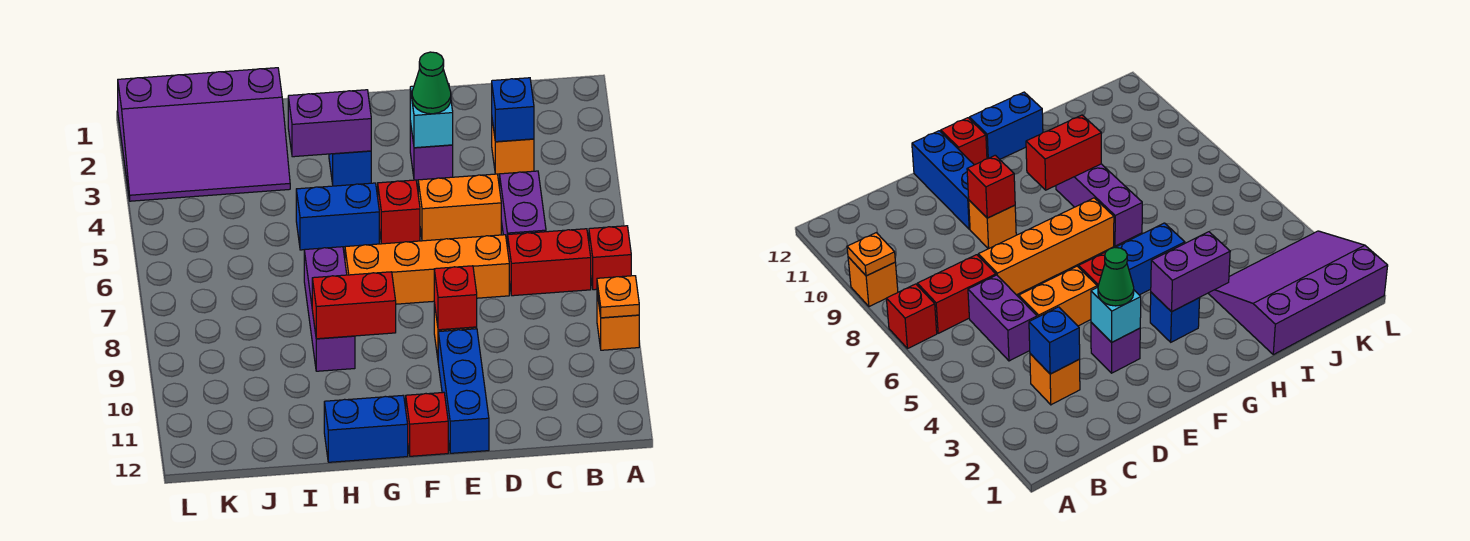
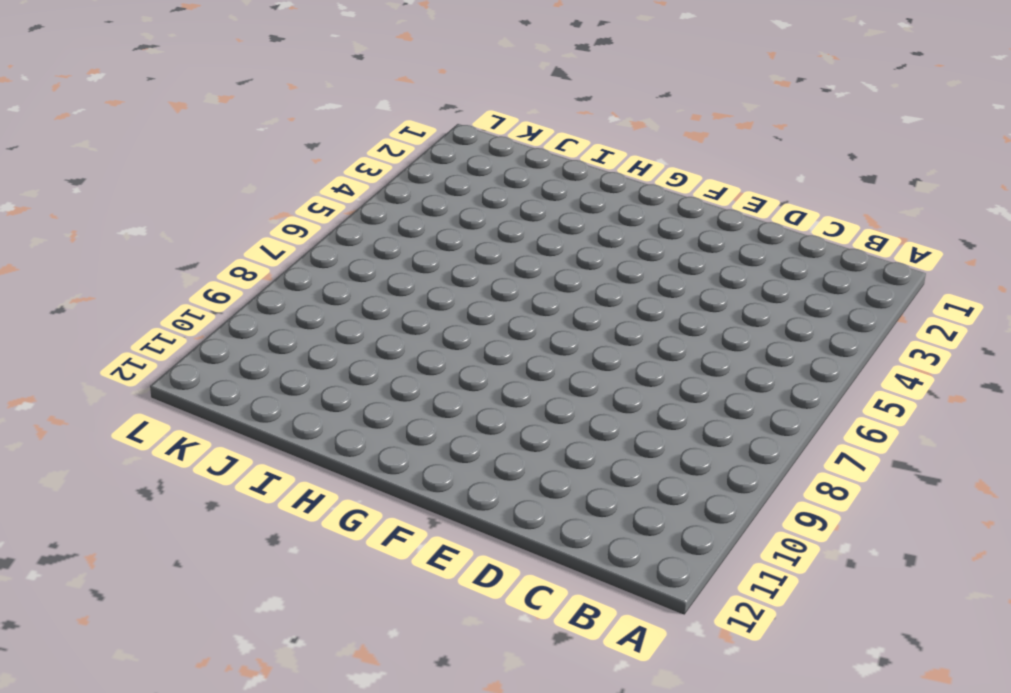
none -> red brick A7 level 1
none -> orange brick A9 level 1
none -> red brick B7:C7 level 1

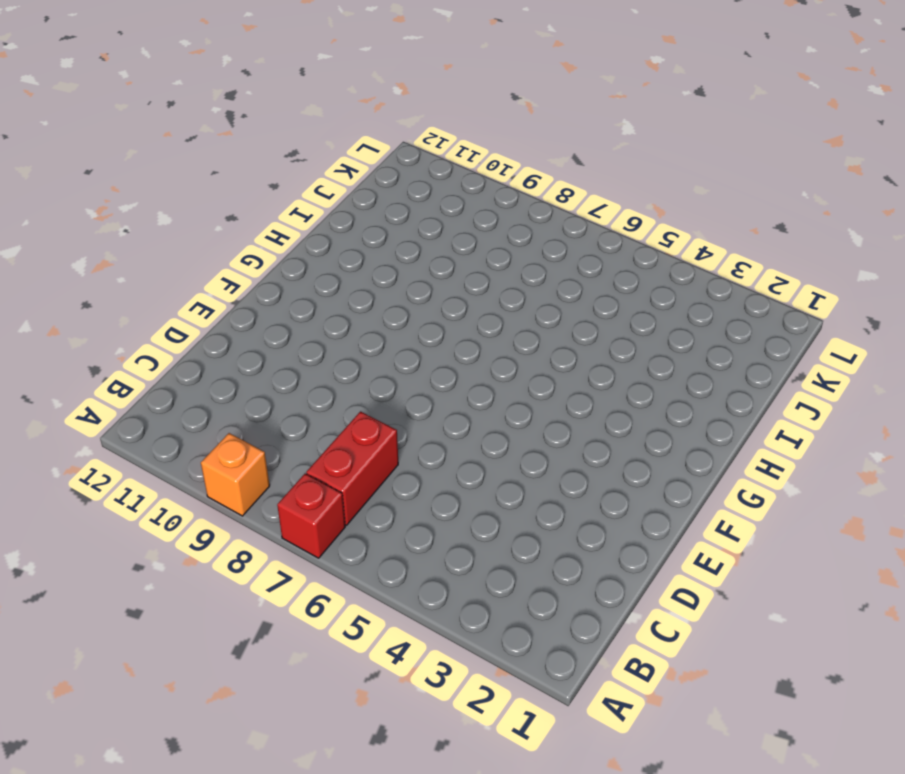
none -> orange brick C3 level 1
none -> purple brick C5:C6 level 1
none -> orange brick D5:E5 level 1

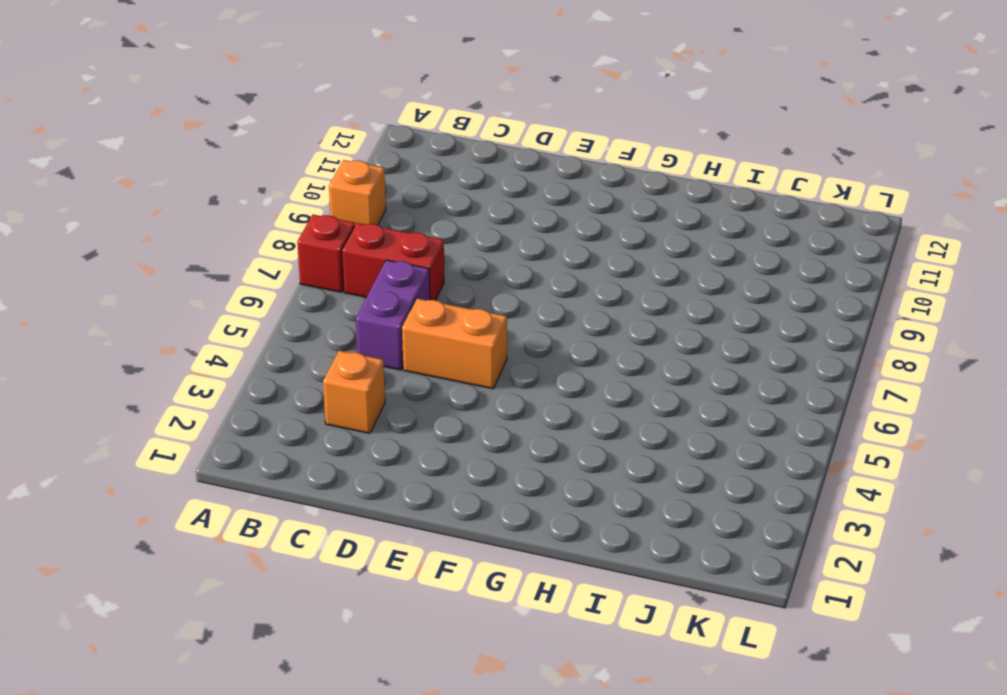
none -> orange brick D7:G7 level 1
none -> purple brick E3 level 1
none -> orange brick E9 level 1

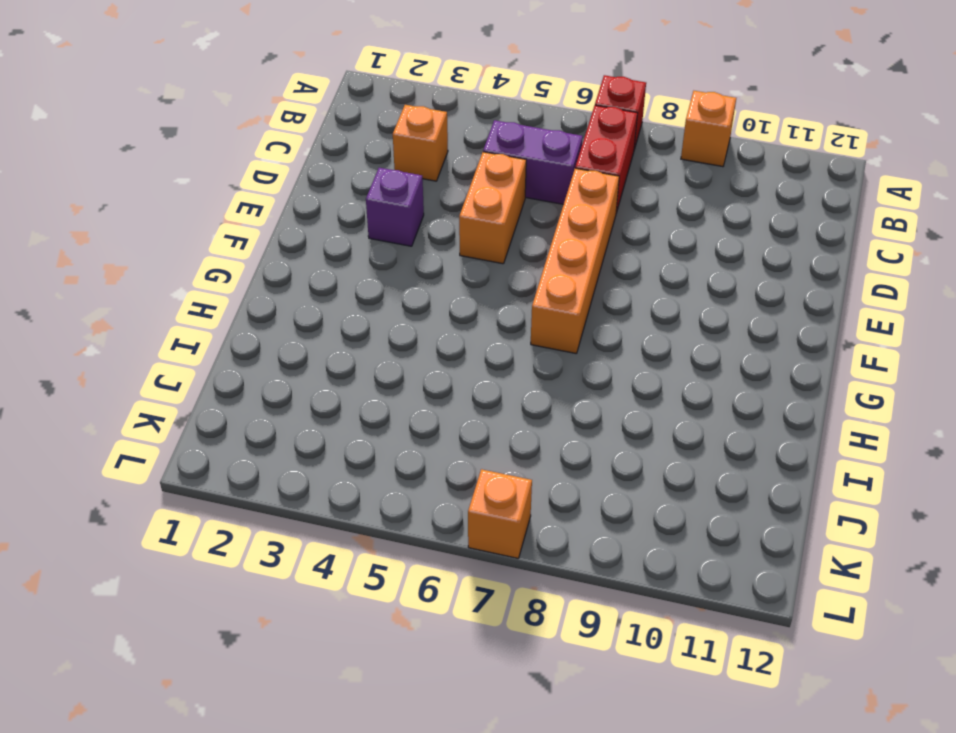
orange brick L7 level 1 -> orange brick E9 level 1
none -> blue brick E10:E12 level 1
none -> red brick F5 level 1
none -> red brick F12 level 1

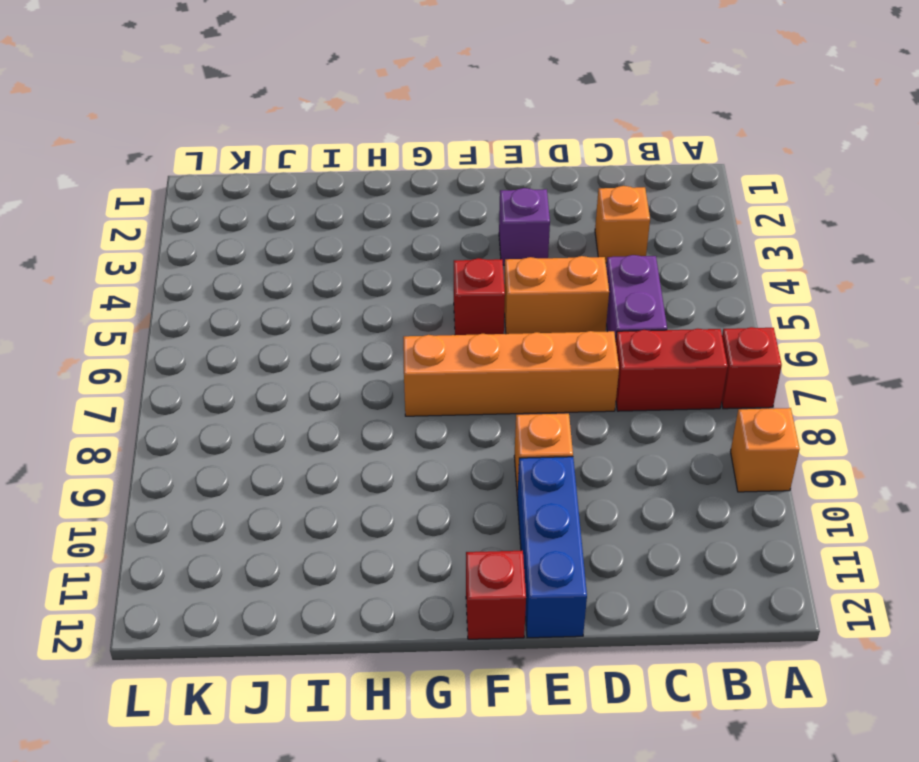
none -> blue brick G3 level 1
none -> blue brick G5:H5 level 1
none -> blue brick G12:H12 level 1

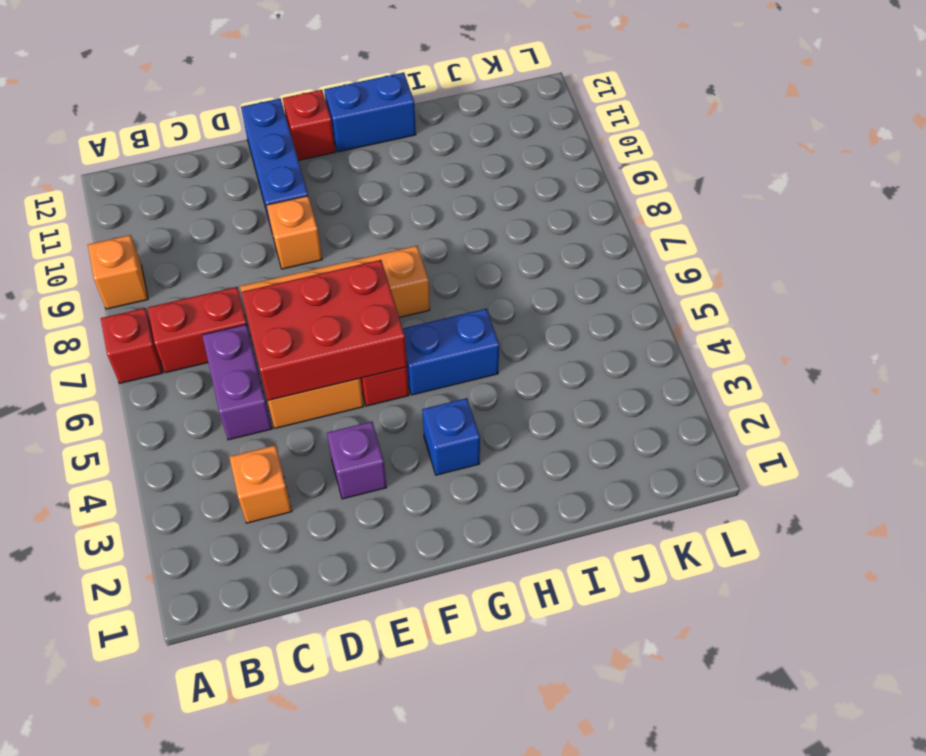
red brick D5:F6 level 2 -> none
none -> purple brick H7:H9 level 1
none -> purple slope I1:L3 level 1 top 1
none -> orange plate A9 level 2

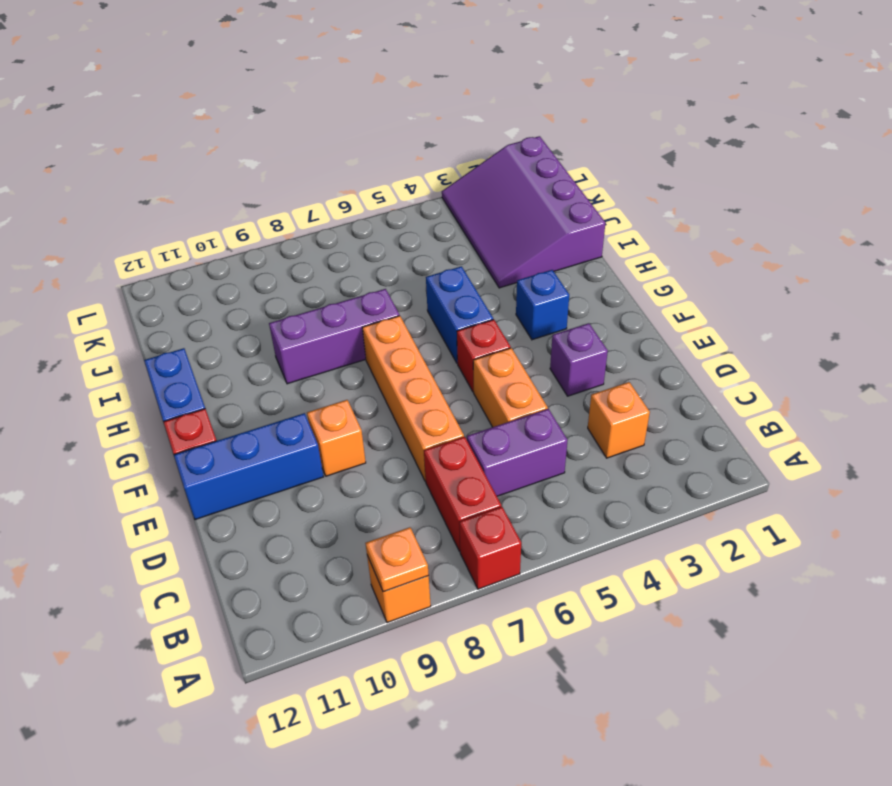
none -> blue brick C3 level 2
none -> cyan brick E3 level 2
none -> red brick E9 level 2

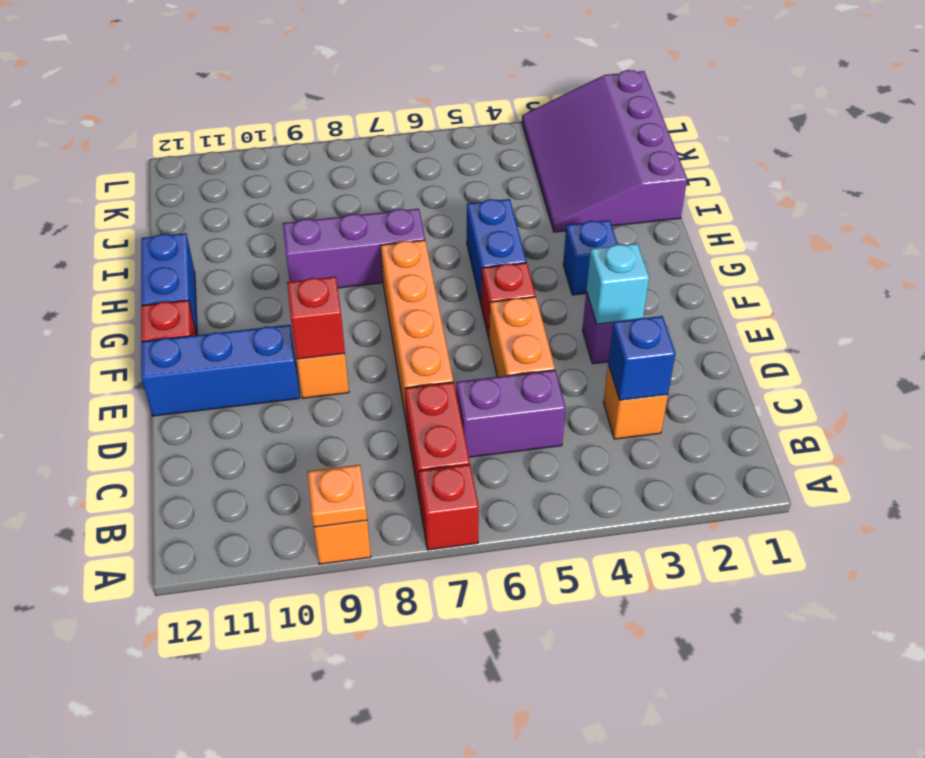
none -> purple brick G3:H3 level 2
none -> red brick G9:H9 level 2
none -> green cone E3 level 3

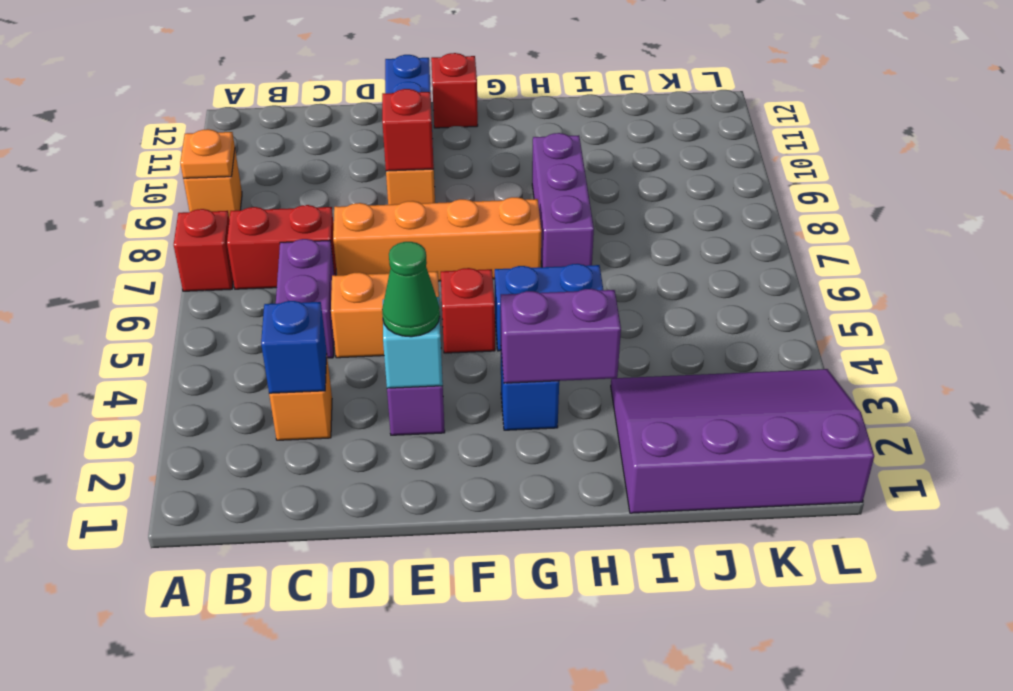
none -> blue brick G12:H12 level 1
none -> red brick G9:H9 level 2

